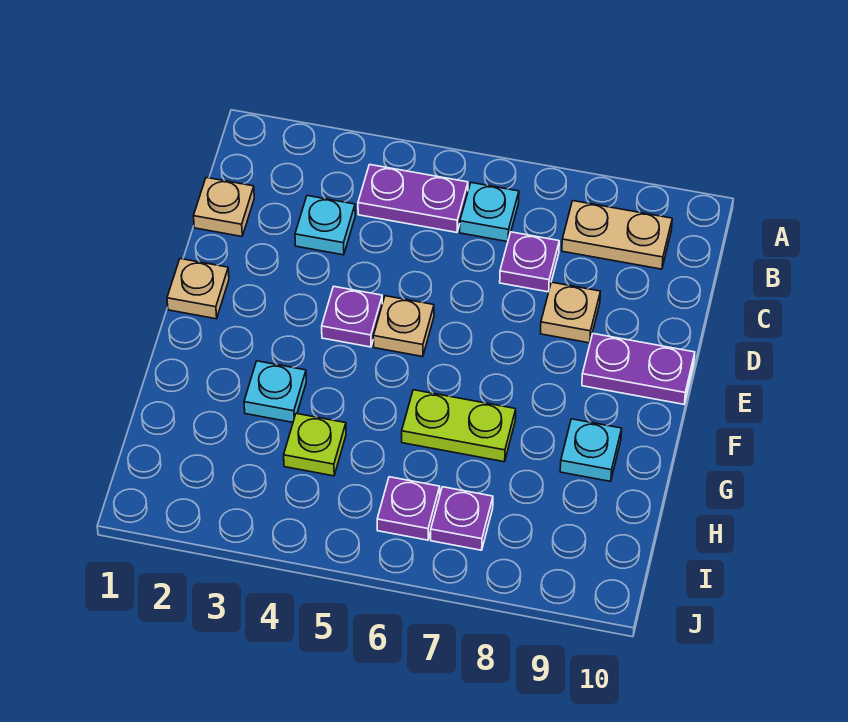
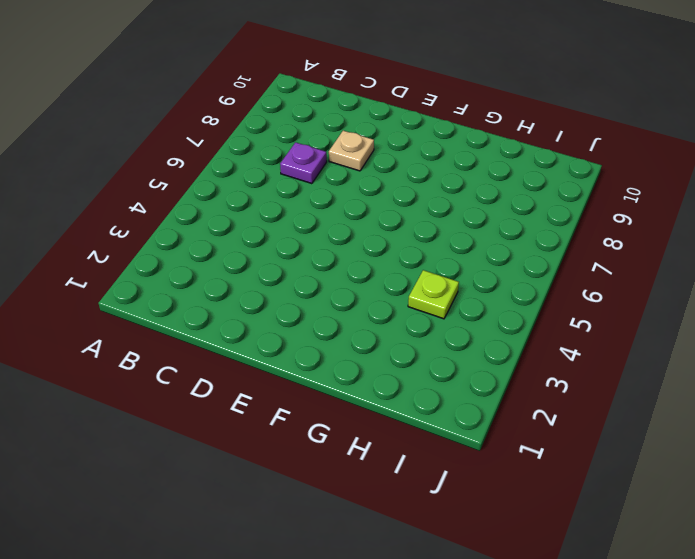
none -> purple plate B4:B5 level 1
none -> cyan plate B6 level 1
none -> tan plate B8:B9 level 1

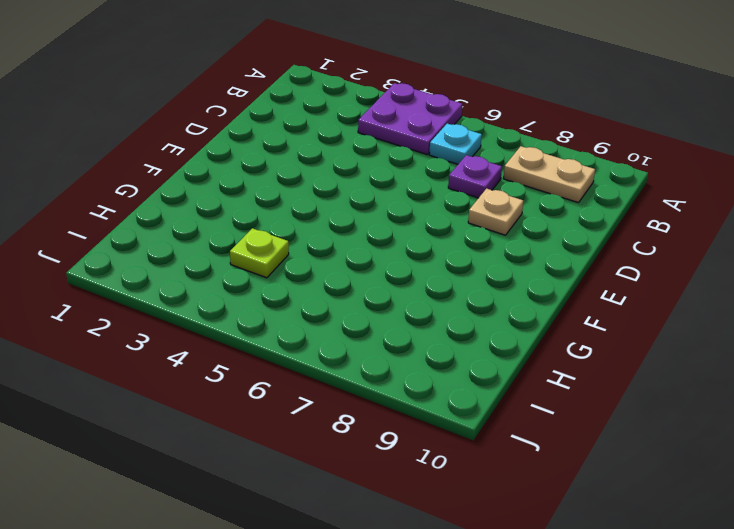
purple plate A4:B5 level 1 -> purple plate B4:B5 level 1
none -> tan plate C1 level 1
none -> cyan plate C3 level 1
none -> tan plate E1 level 1

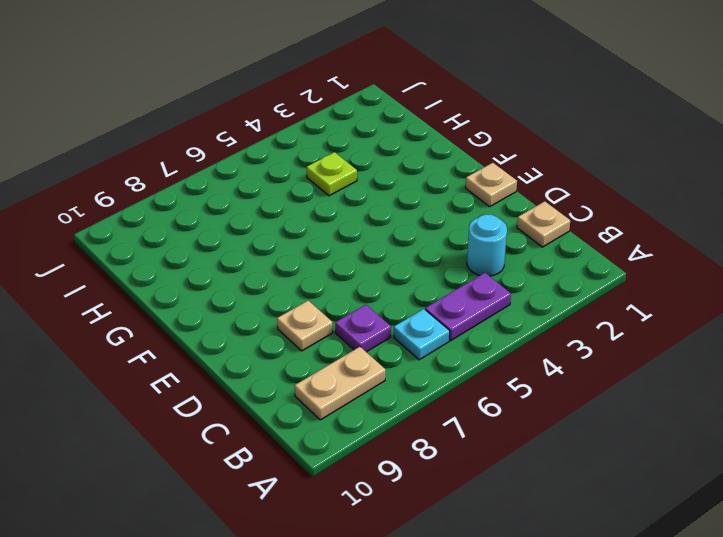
cyan round brick C3 level 1 -> cyan plate C3 level 1
none -> purple plate E4 level 1
none -> tan plate E5 level 1
none -> purple plate E9:E10 level 1

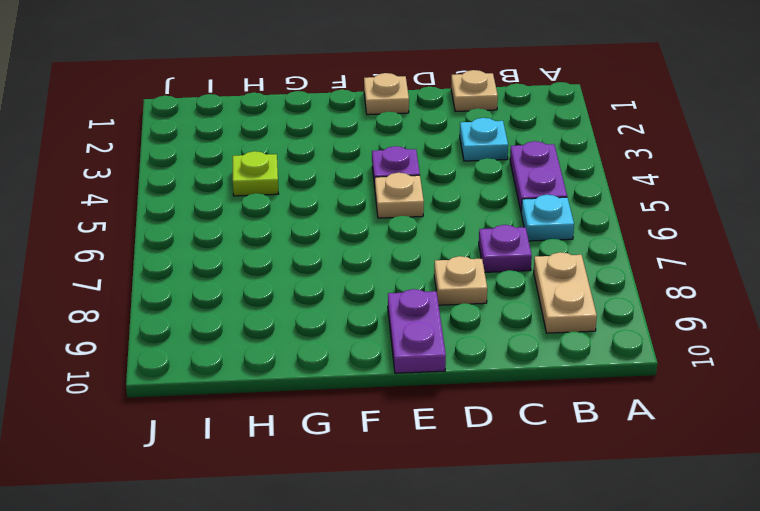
none -> cyan plate G3 level 1
none -> lime plate G6:G7 level 1
none -> cyan plate G9 level 1

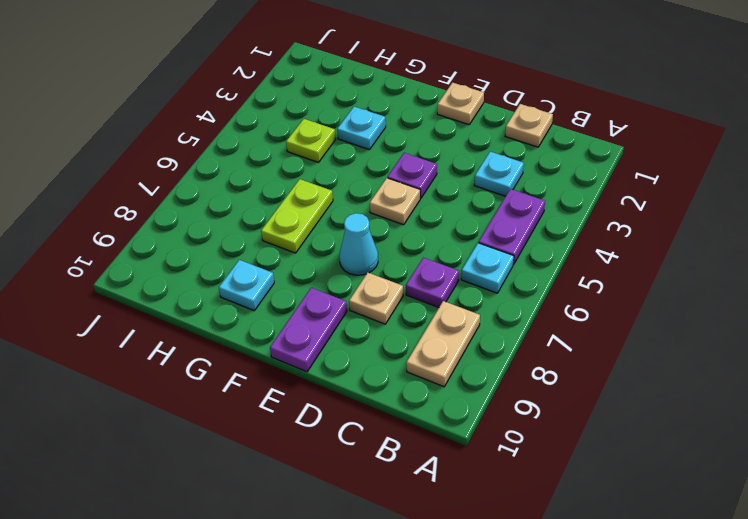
cyan cone E7 level 1 -> none
none -> purple plate I6 level 1
none -> purple plate I7 level 1

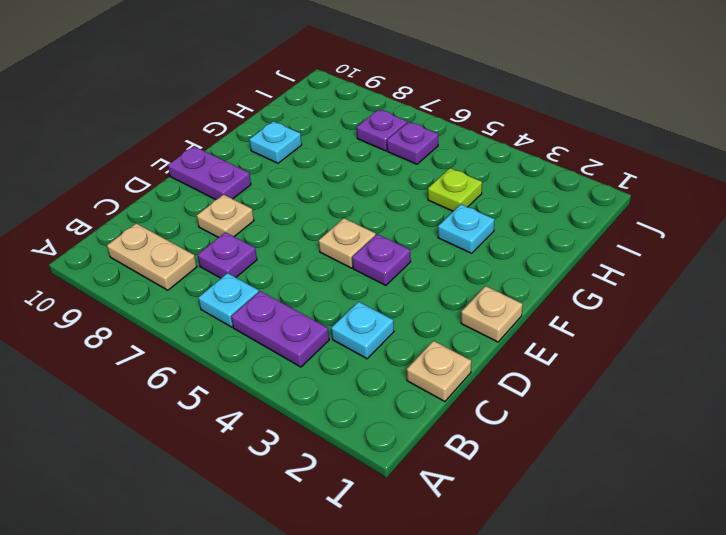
none -> lime plate G6:G7 level 1

